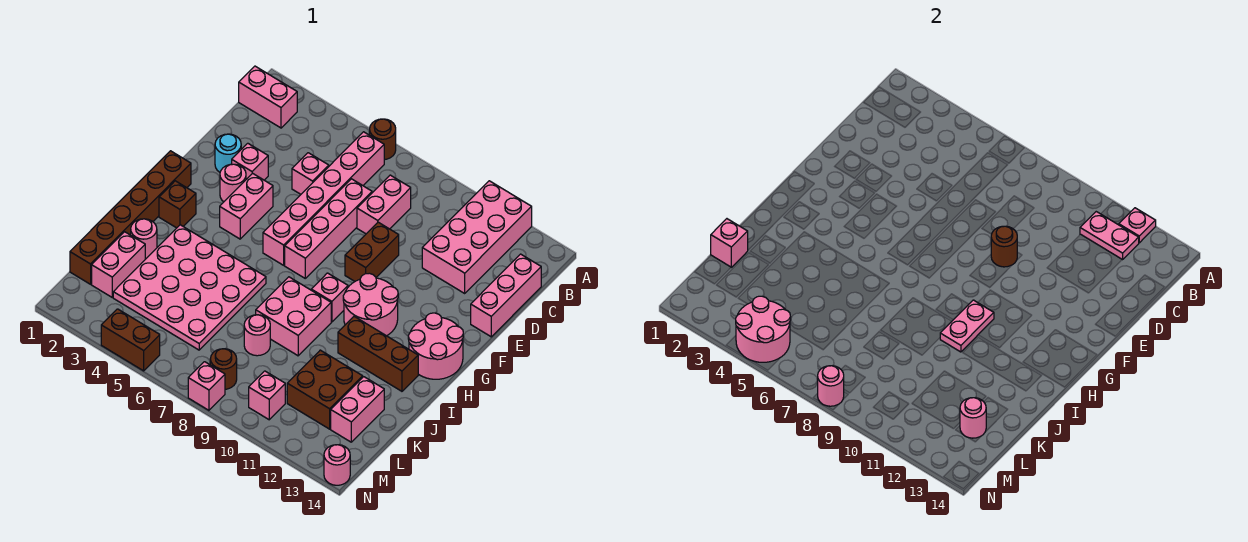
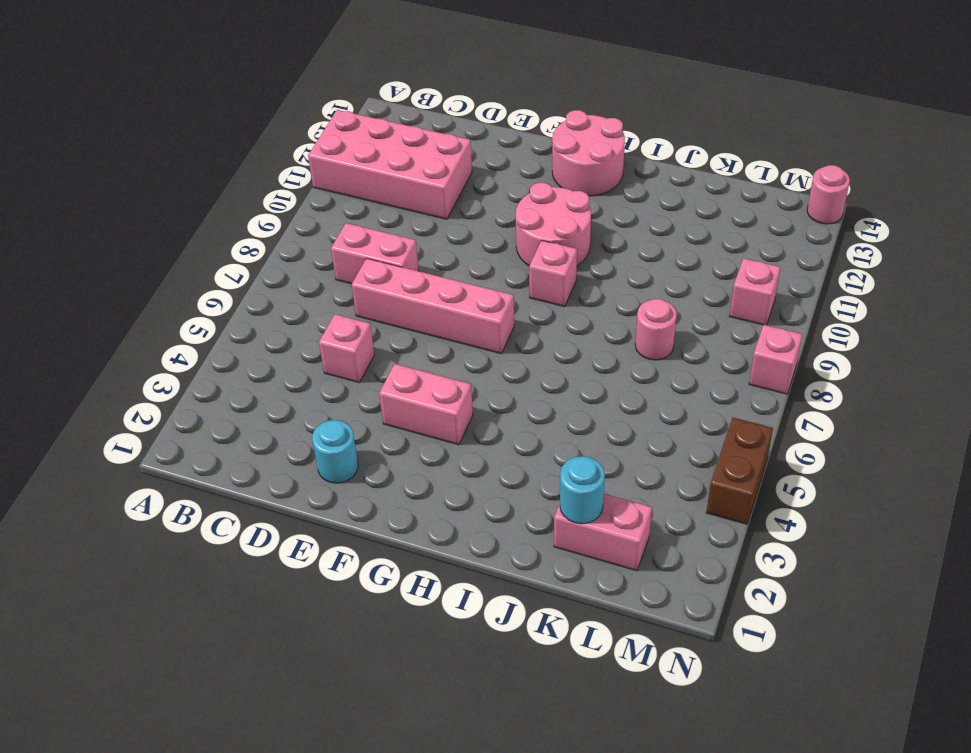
cyan round brick K2 level 2 -> none
none -> brown round brick A6 level 1
none -> pink brick B1:B2 level 1
none -> pink brick B6:G6 level 1
none -> pink brick C14:E14 level 1

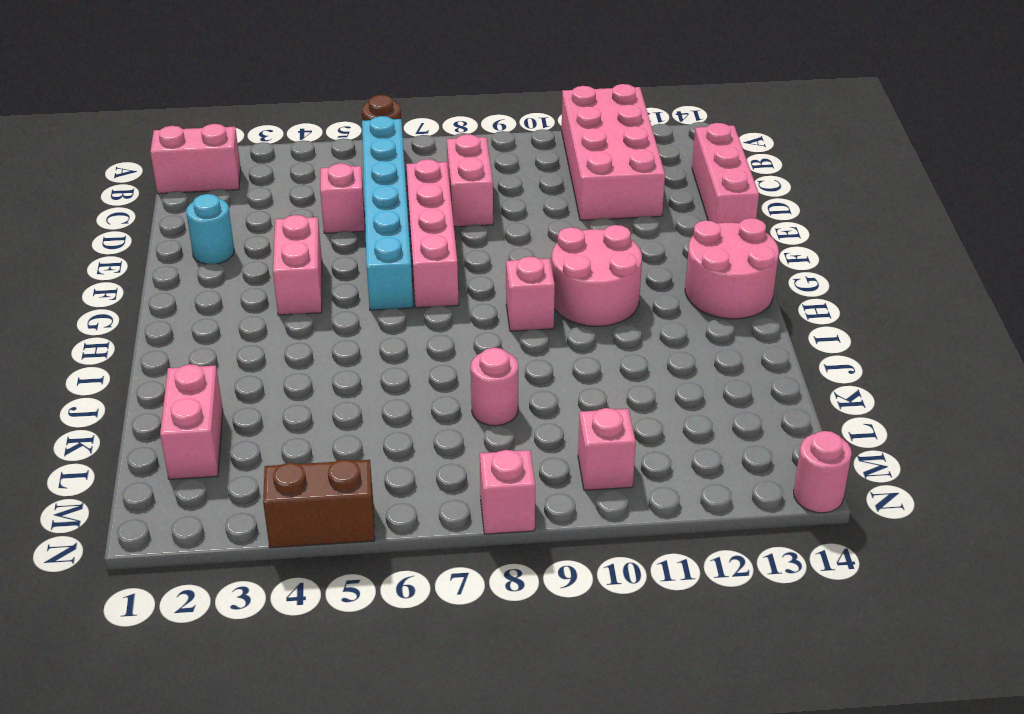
cyan brick B6:G6 level 1 -> pink brick B6:G6 level 1
none -> pink brick E3 level 1
none -> brown brick E9:F9 level 1
none -> pink round brick F3 level 1
none -> brown brick G1:L1 level 1

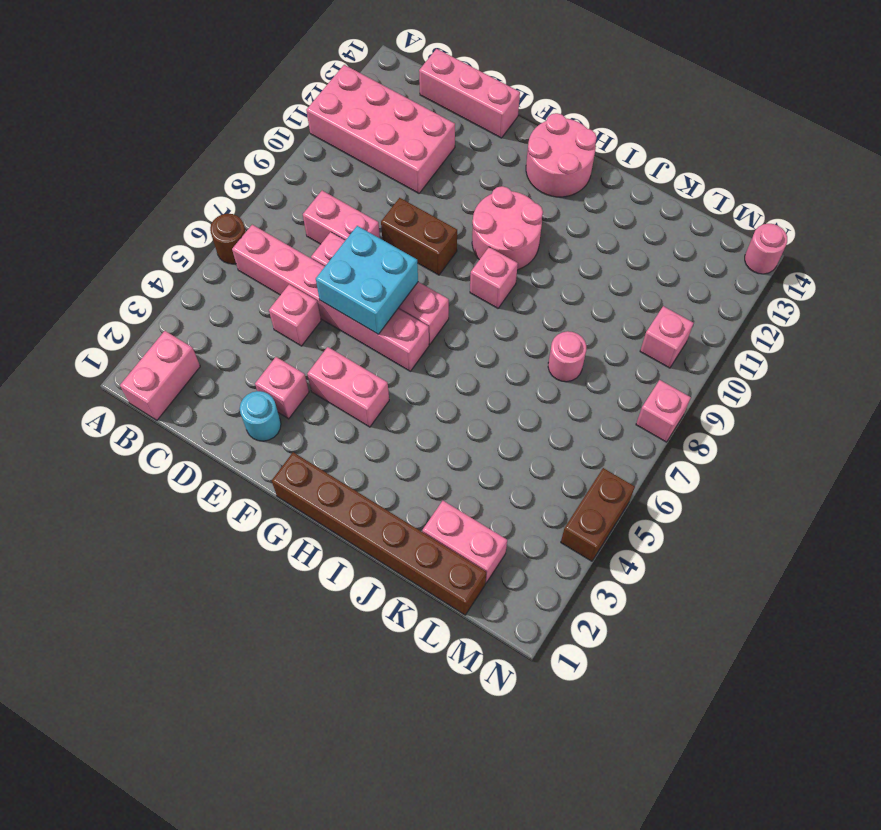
cyan brick E6:F7 level 2 -> none
none -> pink round brick F3 level 1
none -> brown brick H2 level 1
none -> pink plate I3:L6 level 1
none -> pink brick I8:J9 level 1

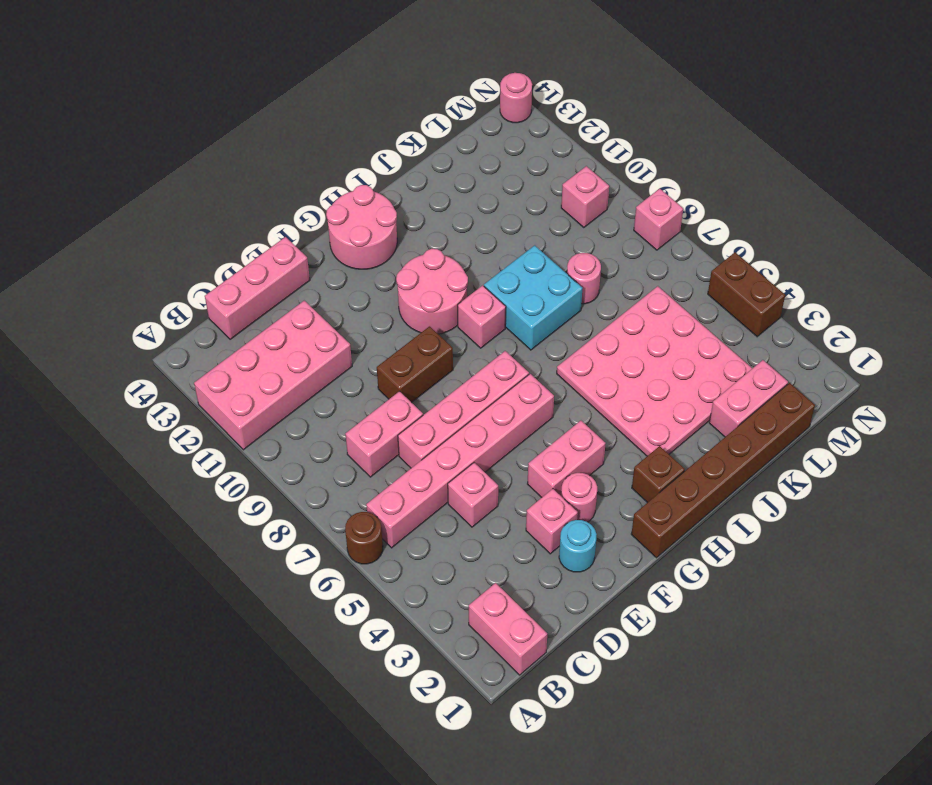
cyan brick I8:J9 level 1 -> pink brick I8:J9 level 1
none -> brown brick I11:I13 level 1
none -> pink round brick J2 level 1
none -> brown brick K11:L12 level 1
none -> pink brick K13:L13 level 1

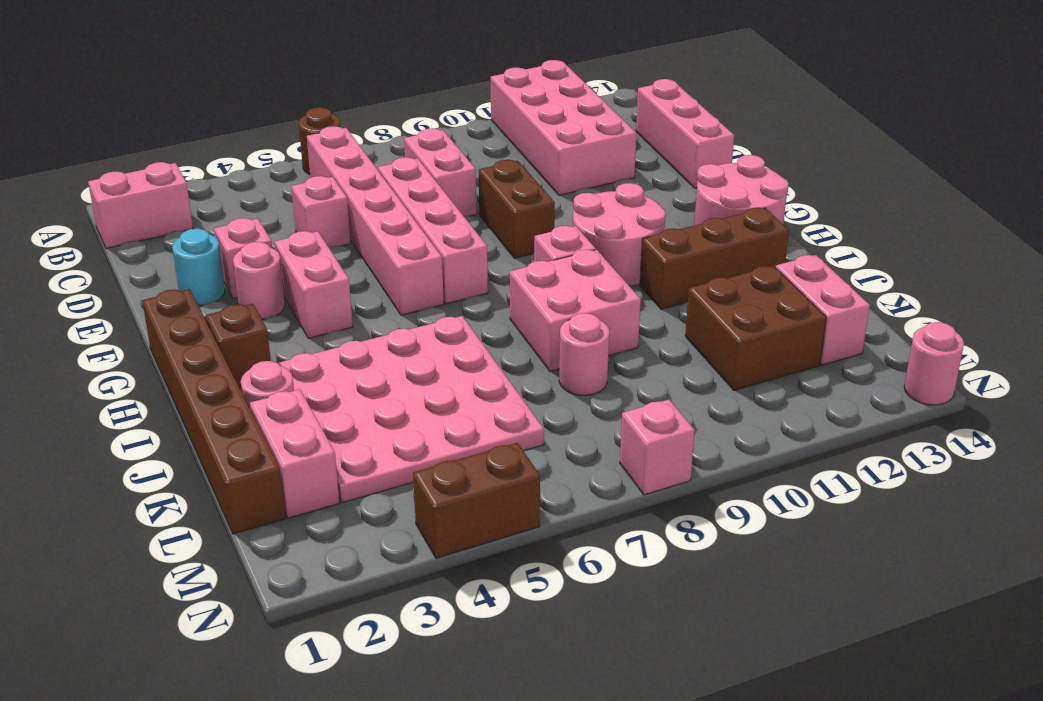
none -> brown round brick M8 level 1
none -> pink brick M10 level 1
none -> pink plate A12 level 2
none -> pink plate B11:B12 level 2

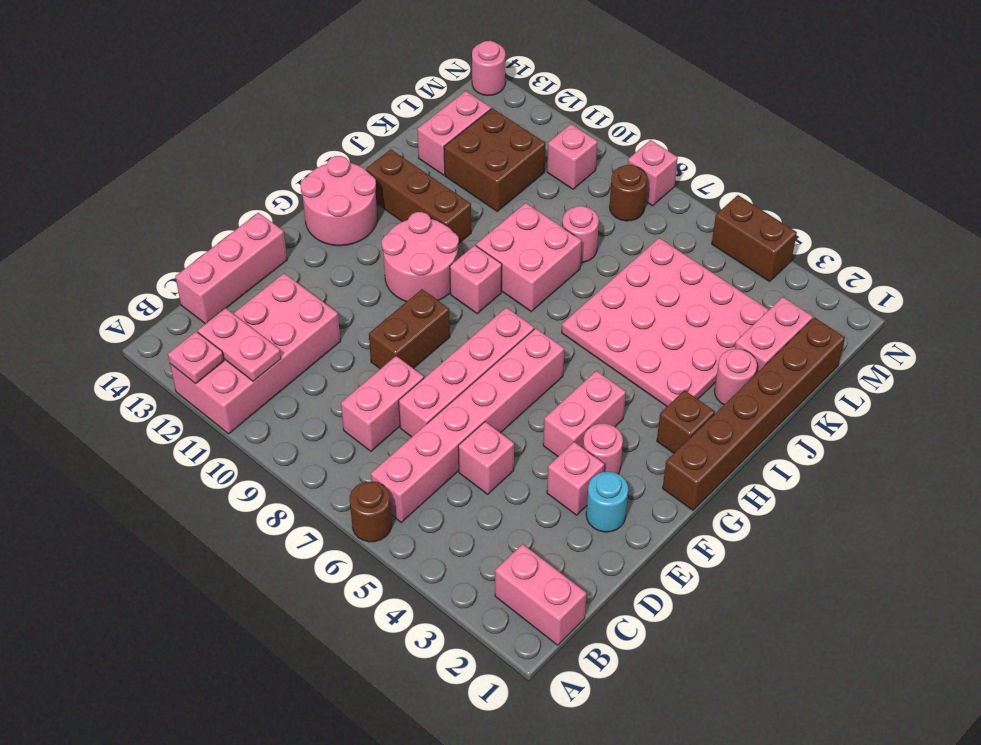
none -> brown round brick E9 level 2
none -> pink plate H10:I10 level 2
none -> pink brick K1 level 2
none -> pink round brick L13 level 2

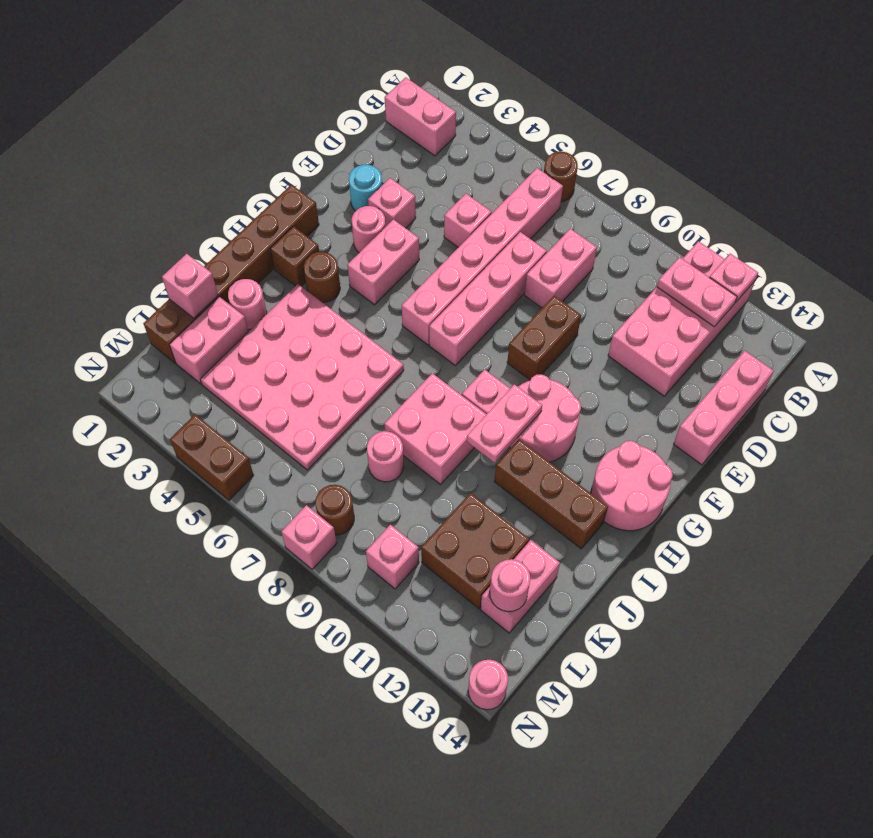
brown round brick H3 level 1 -> brown round brick E9 level 2
none -> pink round brick M4:N5 level 2
none -> pink round brick N8 level 2

